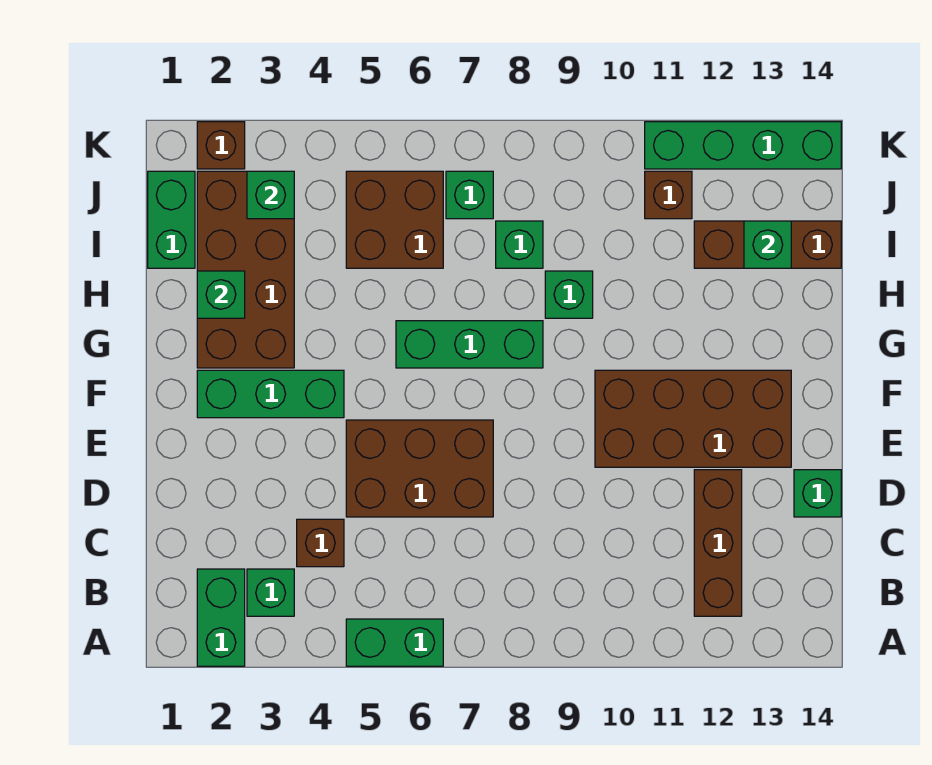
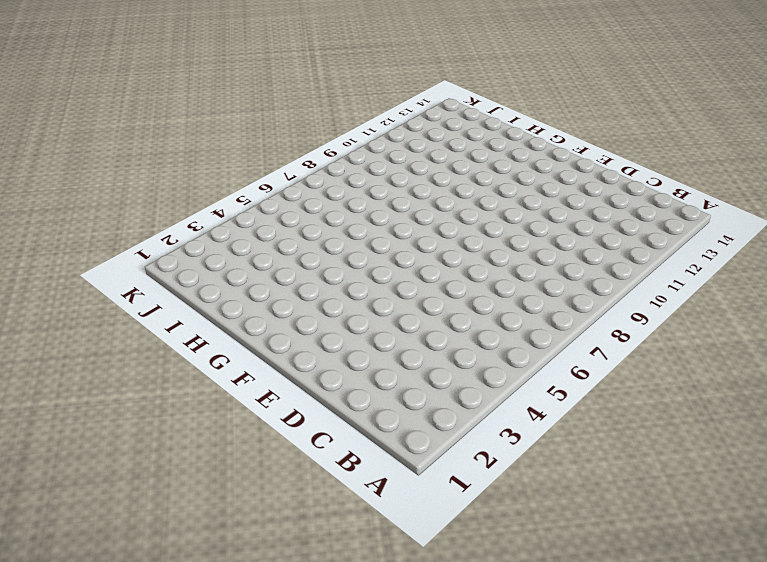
none -> green brick A2:B2 level 1
none -> green brick A5:A6 level 1
none -> green brick B3 level 1

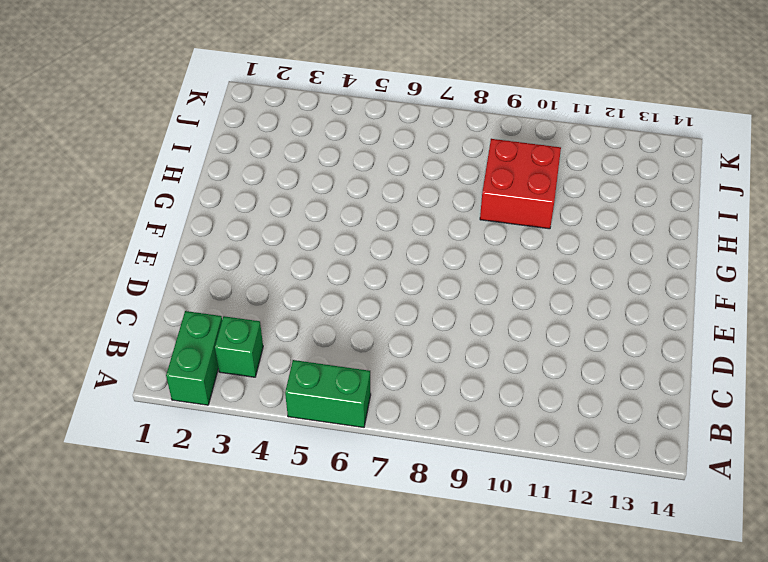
red brick H9:I10 level 1 -> green brick H9 level 1
none -> brown brick B12:D12 level 1
none -> brown brick C4 level 1
none -> brown brick D5:E7 level 1

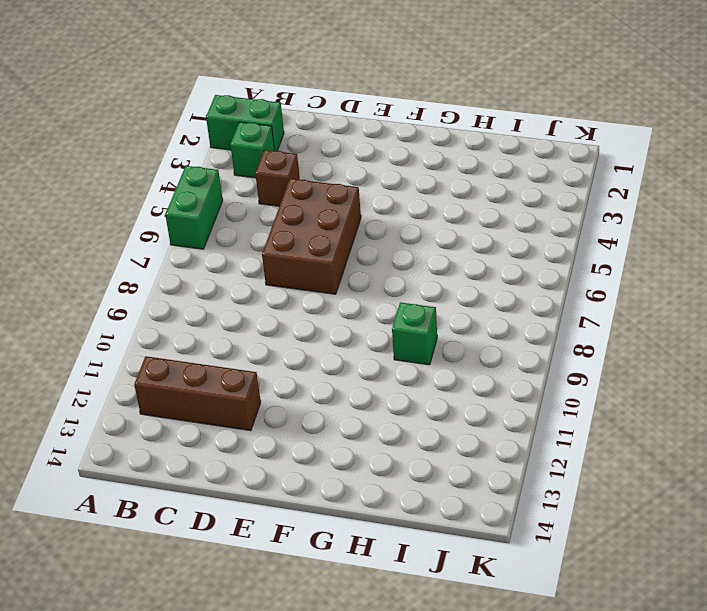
none -> green brick D14 level 1
none -> brown brick E10:F13 level 1
none -> green brick F2:F4 level 1

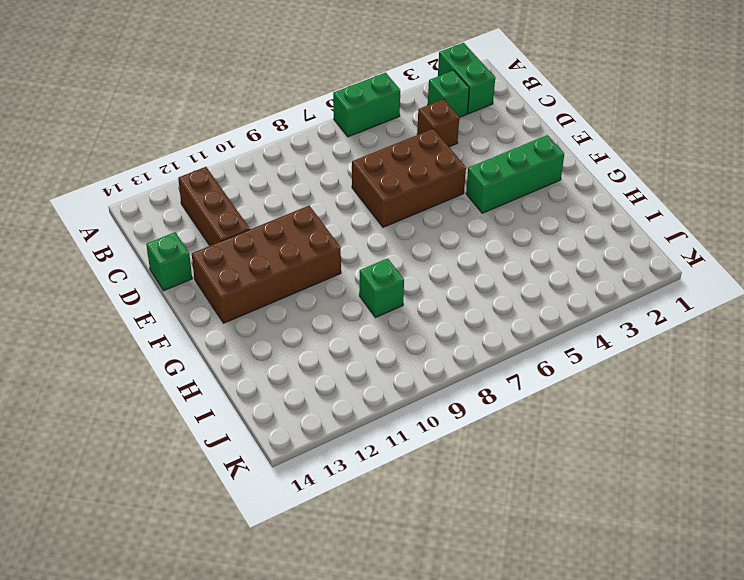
none -> brown brick G2:J3 level 1
none -> green brick G6:G8 level 1
none -> green brick I1:J1 level 1

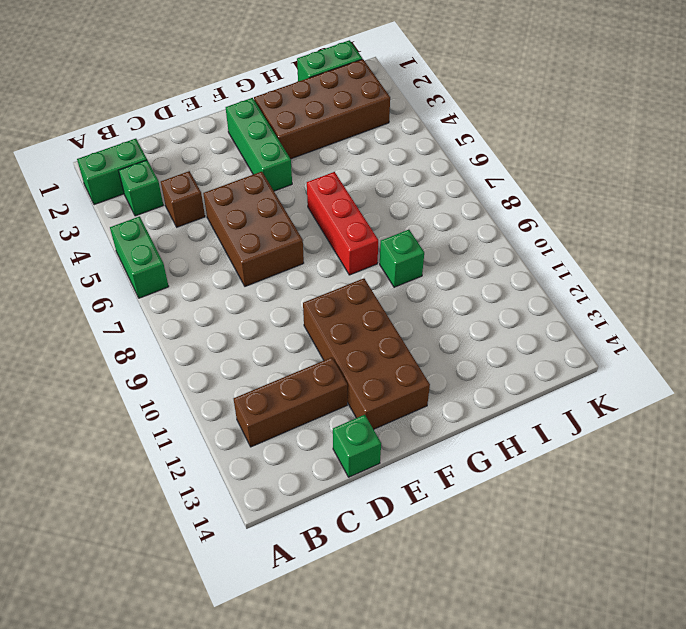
red brick G6:G8 level 1 -> green brick G6:G8 level 1
none -> brown brick I5:J6 level 1
none -> green brick I8 level 1
none -> brown brick I12:I14 level 1

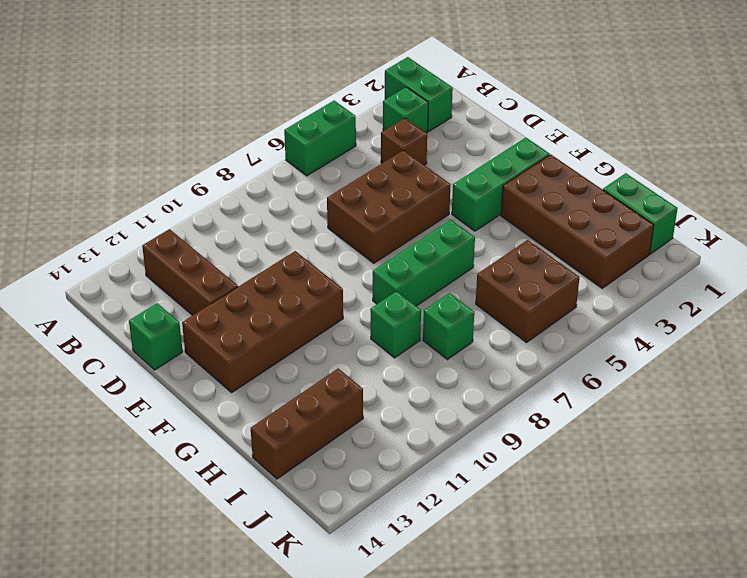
none -> green brick J7 level 1
none -> brown brick J11 level 1
none -> brown brick K2 level 1

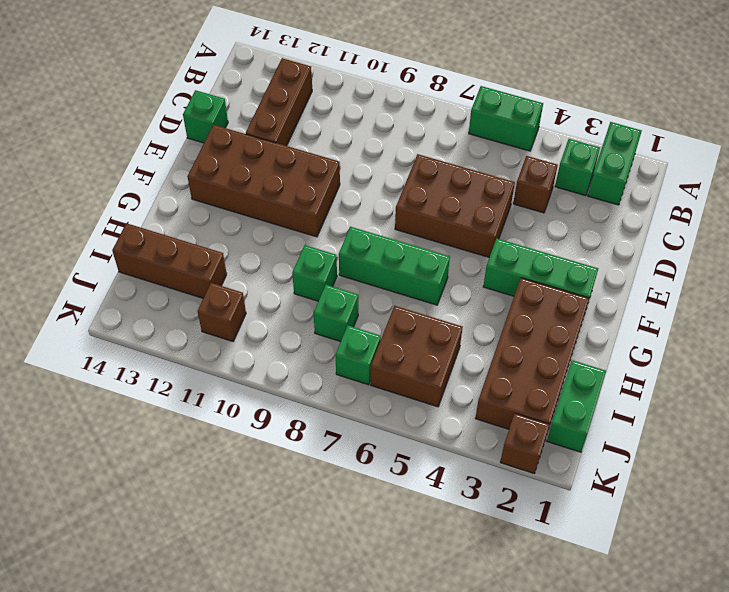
none -> green brick K11:K14 level 1
none -> green brick H2 level 2
none -> green brick I13 level 2

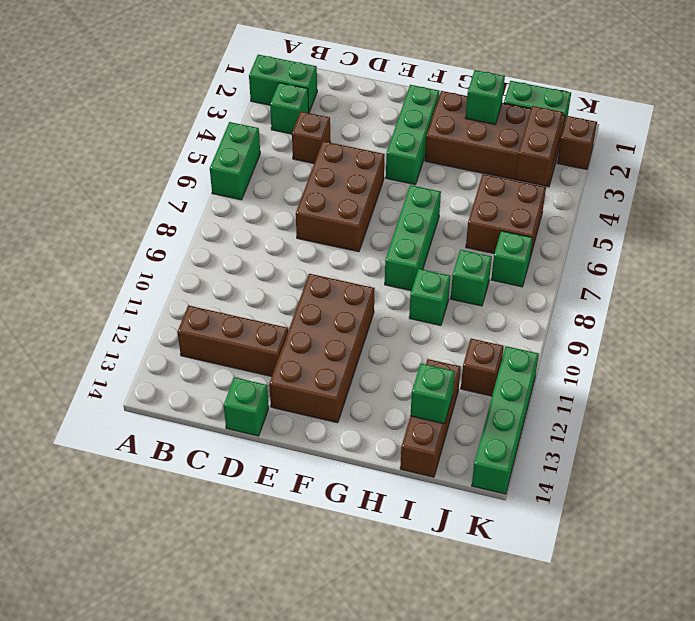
brown brick J3:J4 level 2 -> green brick J3 level 2

